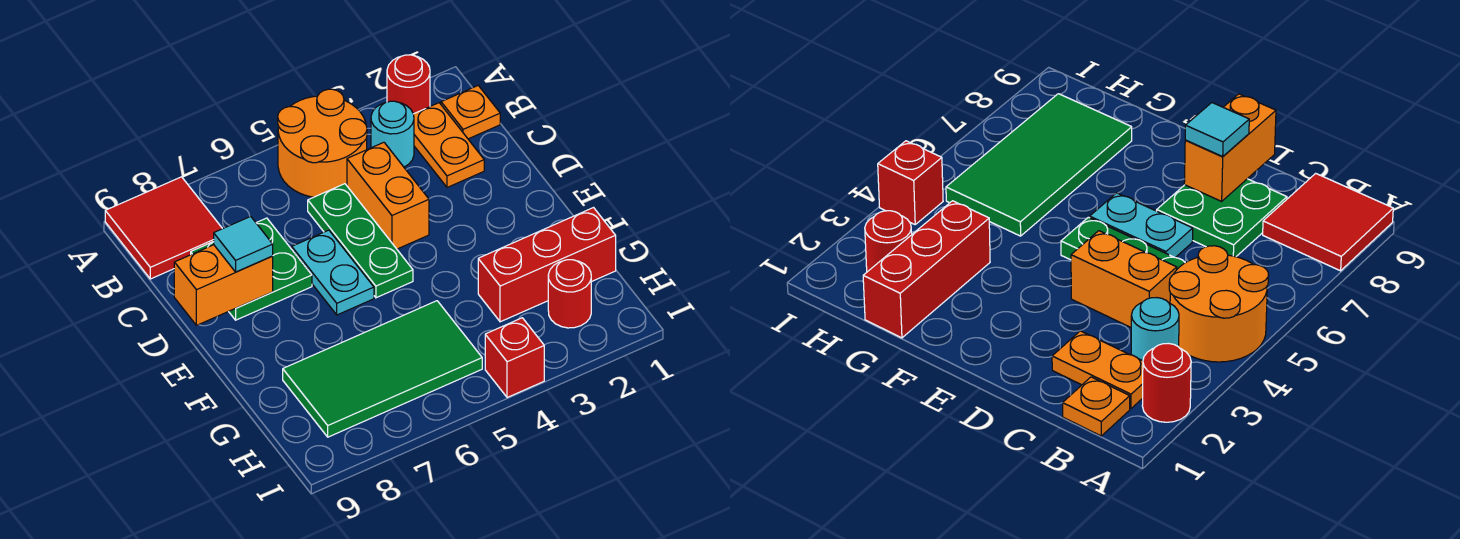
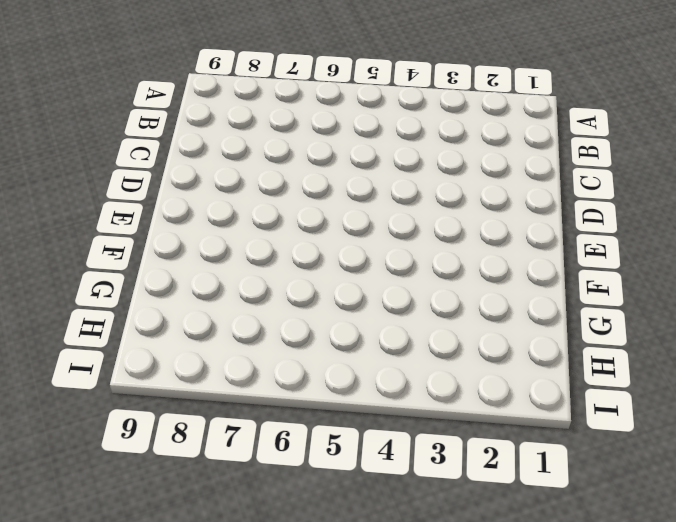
none -> red round brick A2 level 1
none -> orange round brick A4:B5 level 1
none -> red tile A8:B9 level 1

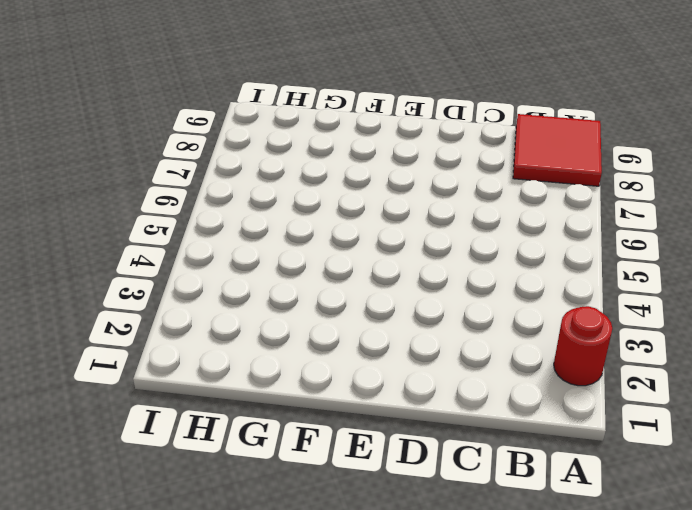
none -> orange round brick A4:B5 level 1
none -> orange plate B1 level 1
none -> orange plate B2:C2 level 1

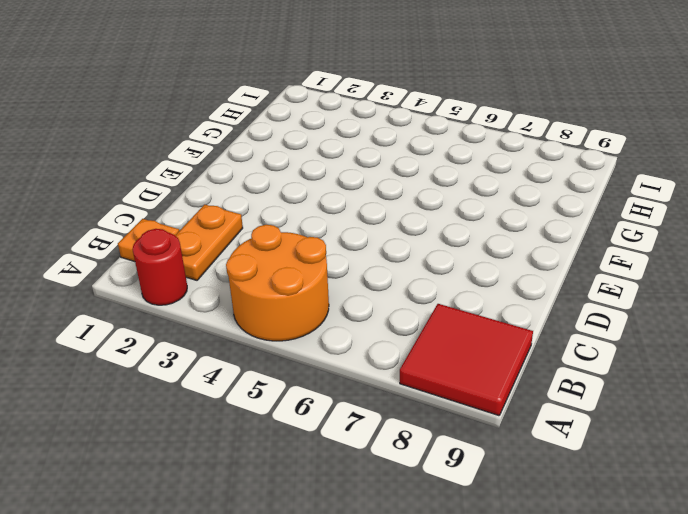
none -> cyan round brick B3 level 1
none -> orange brick C4:D4 level 1
none -> green plate C5:E5 level 1

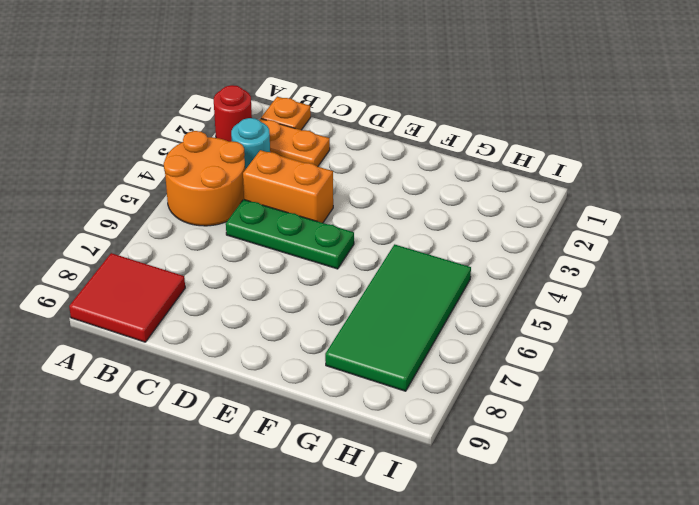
none -> green plate C7:D8 level 1
none -> cyan plate D6:E6 level 1
none -> red brick G1:G3 level 1

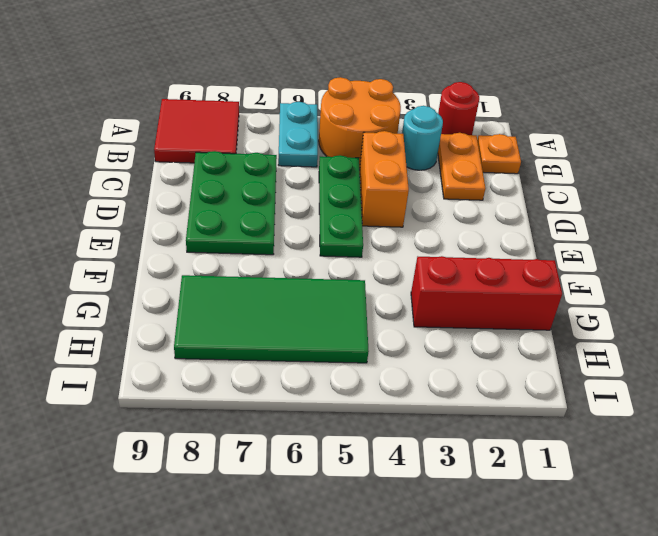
cyan plate A6:B6 level 1 -> cyan plate D6:E6 level 1
green plate C7:E8 level 1 -> green plate C7:D8 level 1
none -> red round brick H2 level 1
none -> red brick I4 level 1
none -> orange brick D8:D9 level 2

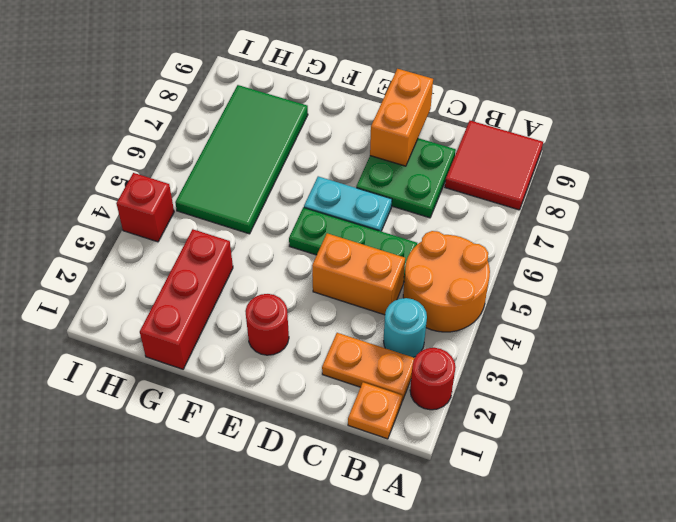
red round brick E2 level 1 -> red round brick H2 level 1
none -> cyan tile D8 level 3

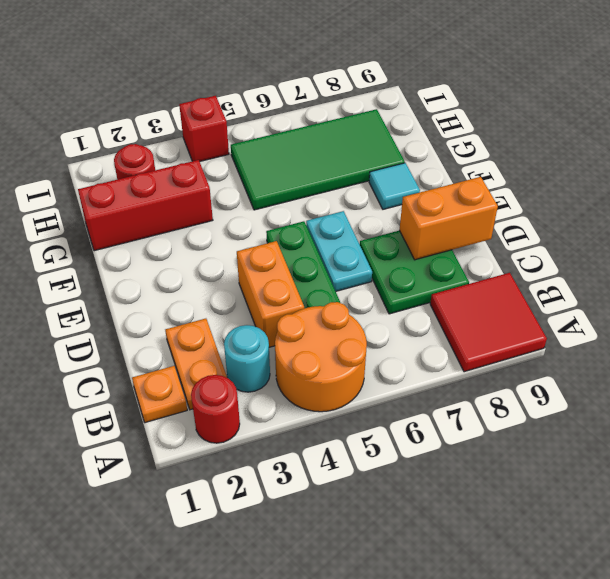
cyan tile F8 level 1 -> cyan tile D8 level 3

